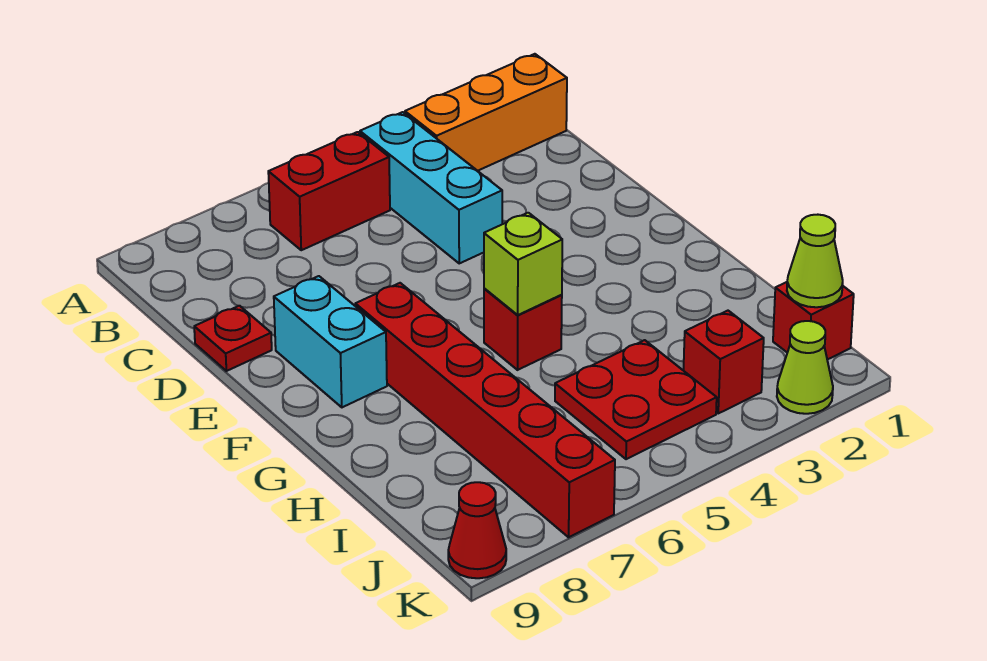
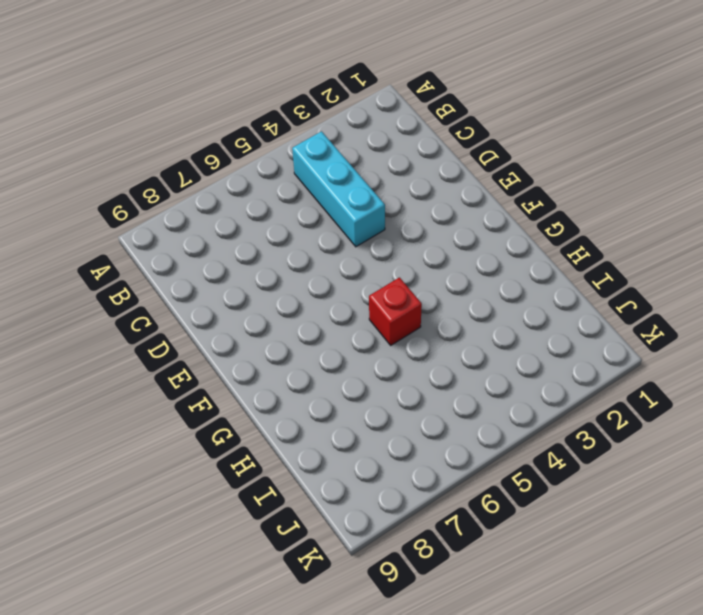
none -> orange brick B1:B3 level 1
none -> red brick B5:B6 level 1
none -> red plate D9 level 1

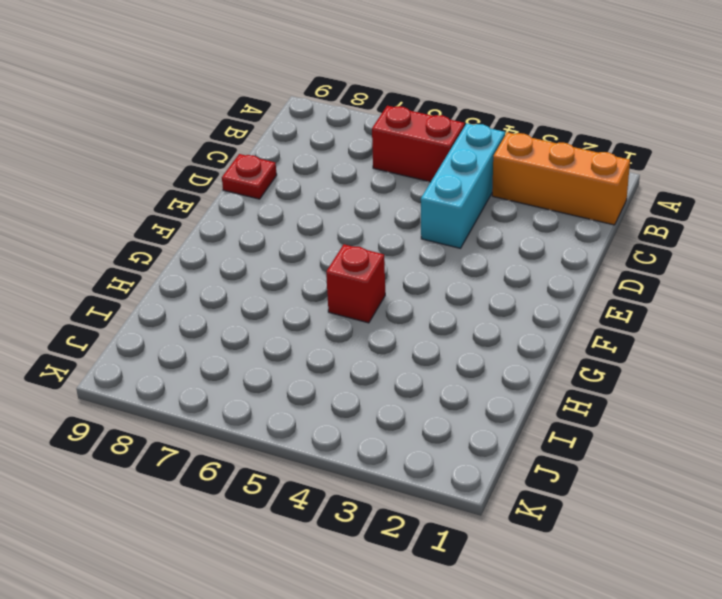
none -> cyan brick E8:F8 level 1
none -> red brick F7:K7 level 1
none -> red plate I4:J5 level 1

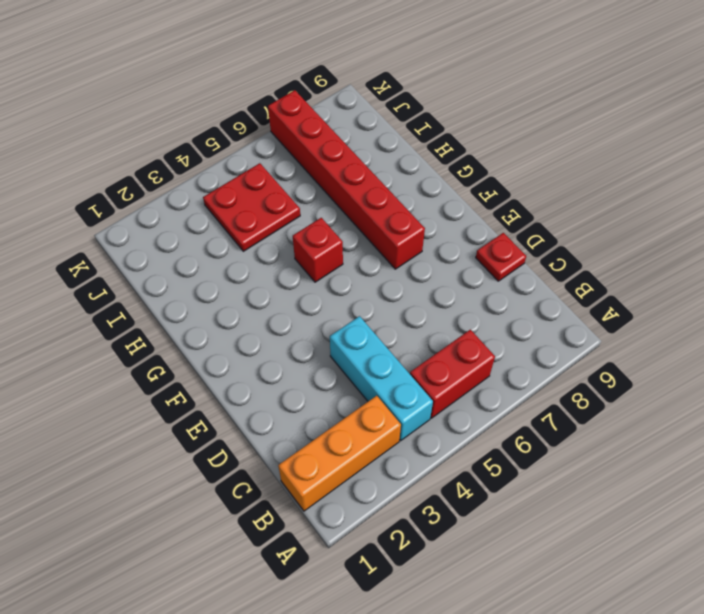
none -> cyan brick E8:F8 level 1
none -> red brick J1 level 1
none -> red brick J3 level 1

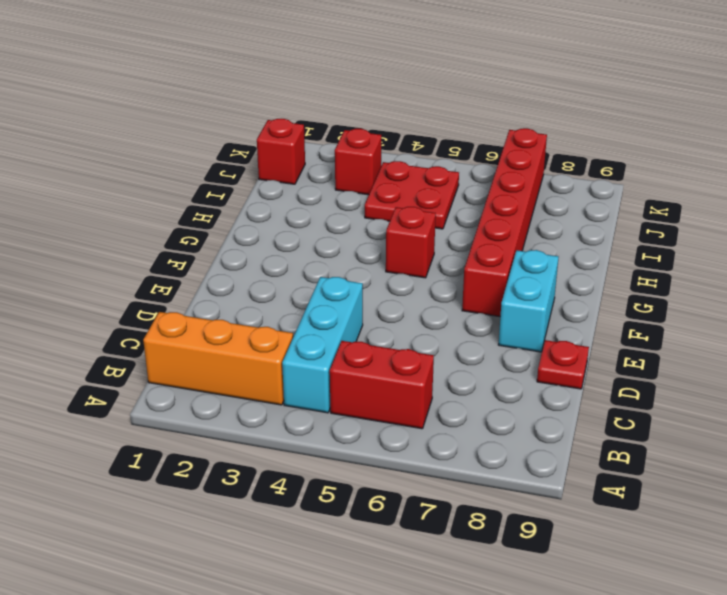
none -> lime cone K2 level 1
none -> red cone K9 level 1
none -> lime brick G5 level 2

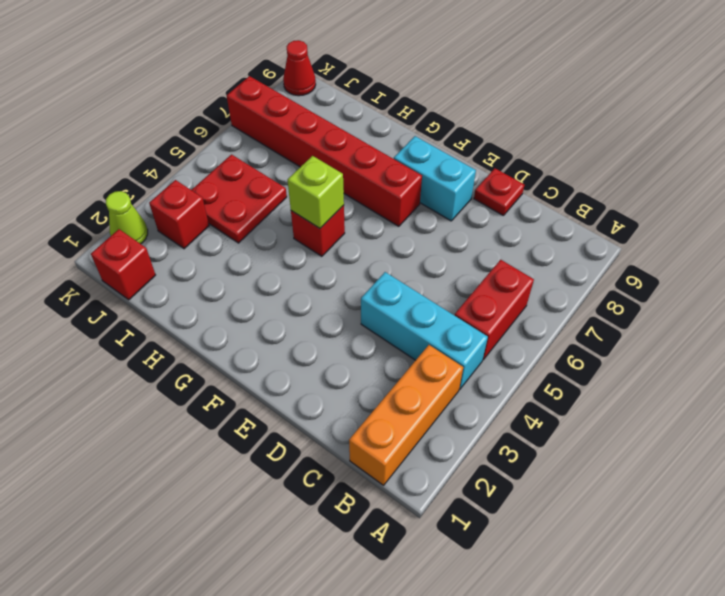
none -> lime cone J1 level 2

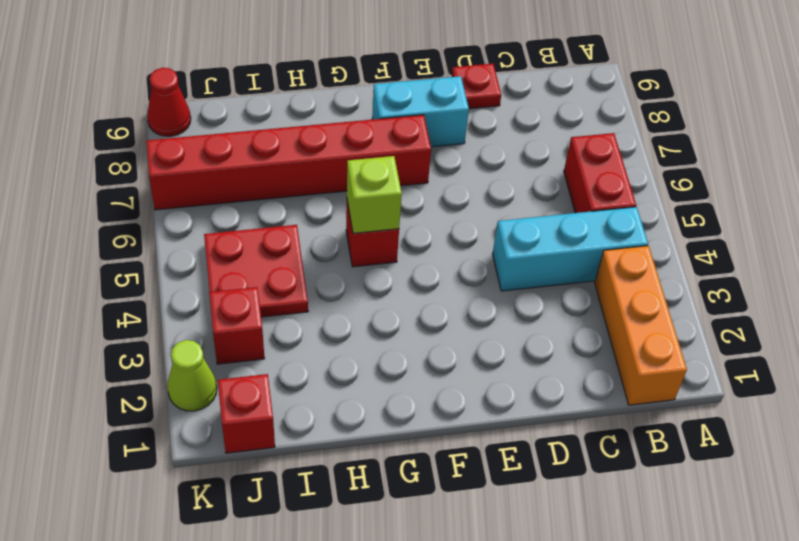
none -> lime cone J1 level 2

